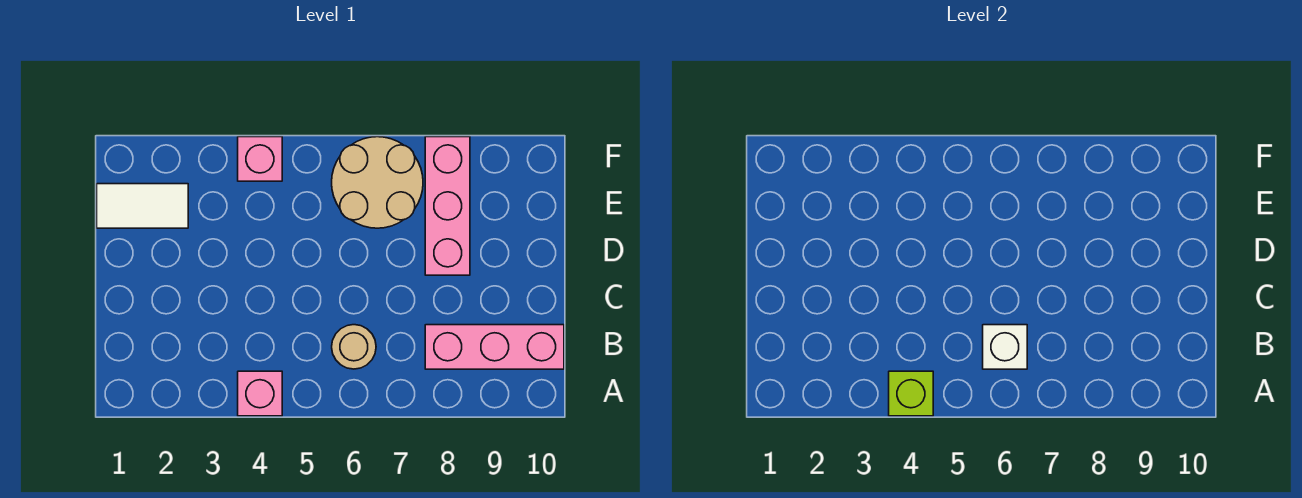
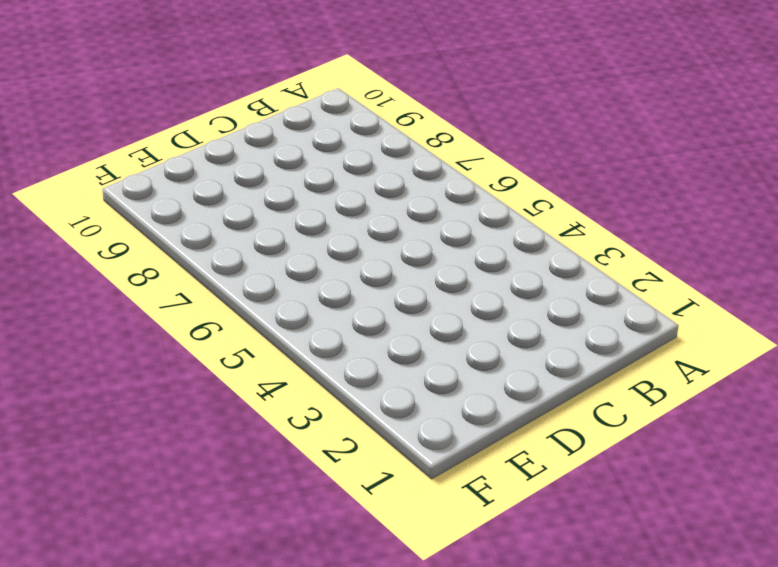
none -> pink brick A4 level 1
none -> tan round brick B6 level 1

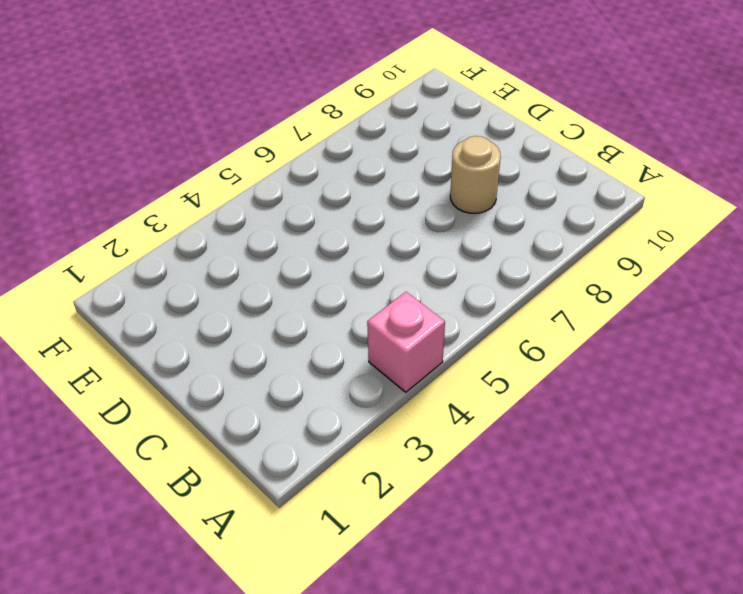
tan round brick C8 level 1 -> tan round brick B6 level 1
none -> pink brick B8:B10 level 1
none -> pink brick D8:F8 level 1

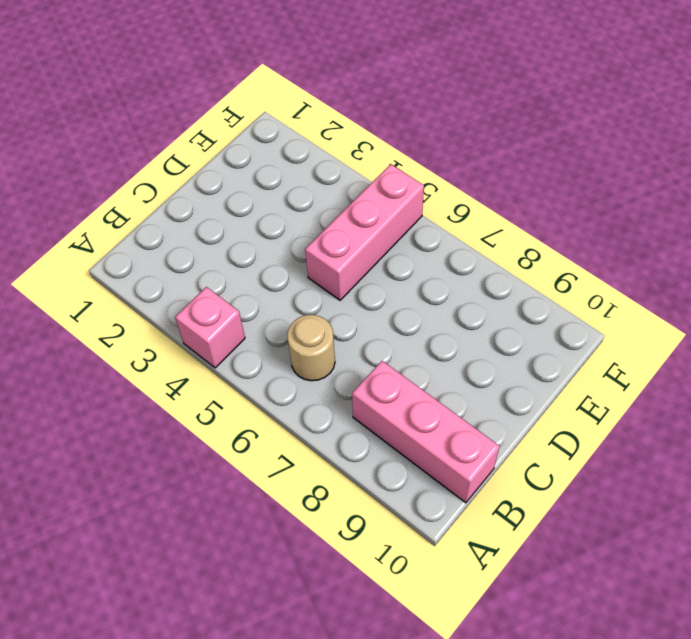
pink brick D5:F5 level 1 -> pink brick D8:F8 level 1
none -> white tile E1:E2 level 1
none -> tan round brick E6:F7 level 1

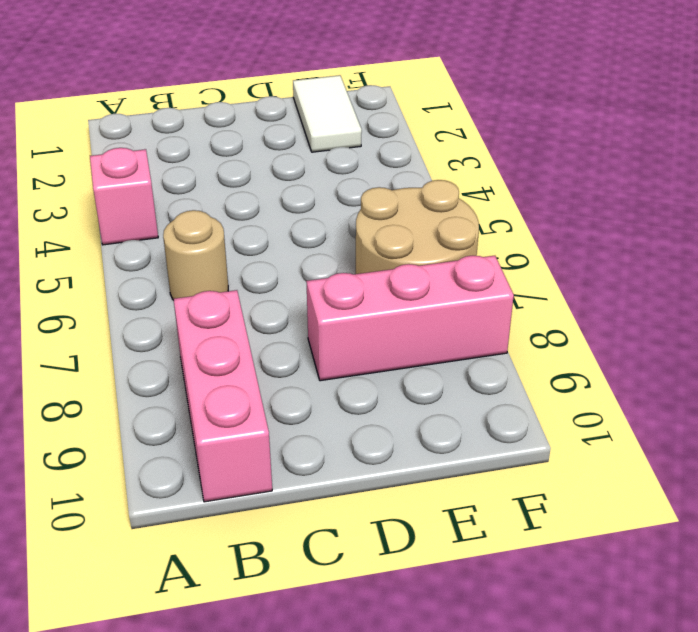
none -> pink brick F4 level 1
none -> lime brick A4 level 2

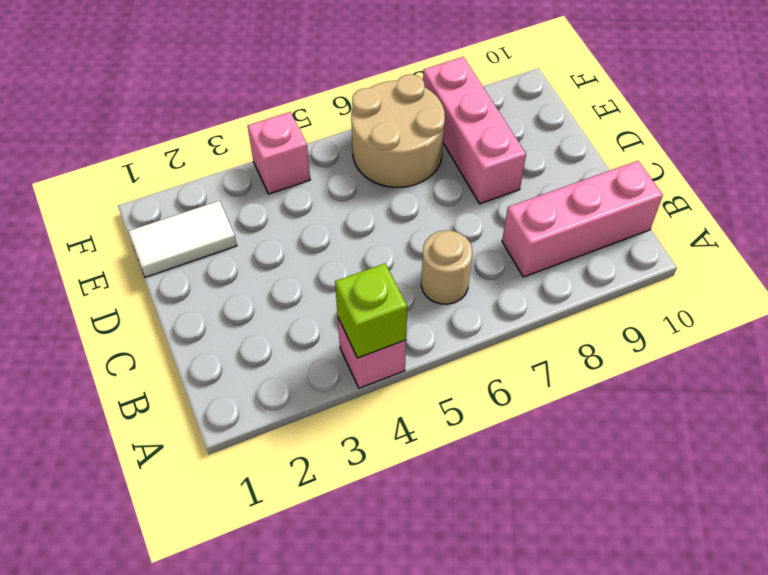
none -> white brick B6 level 2

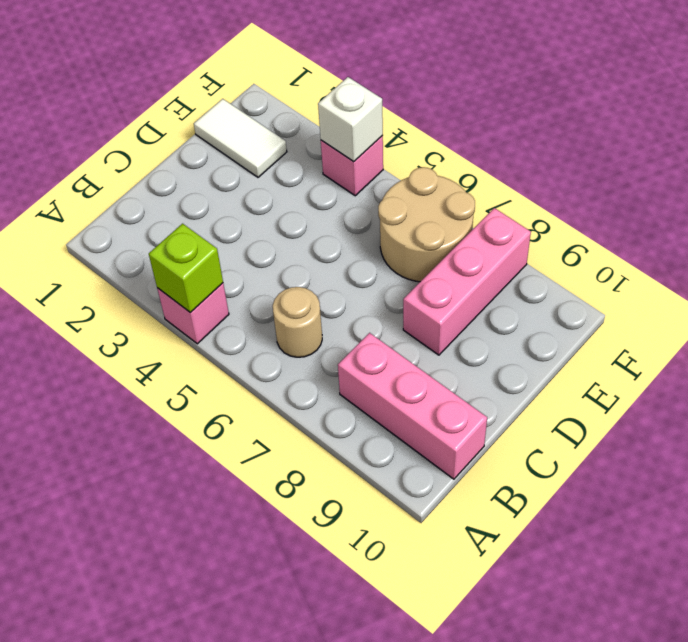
white brick F4 level 2 -> white brick B6 level 2

